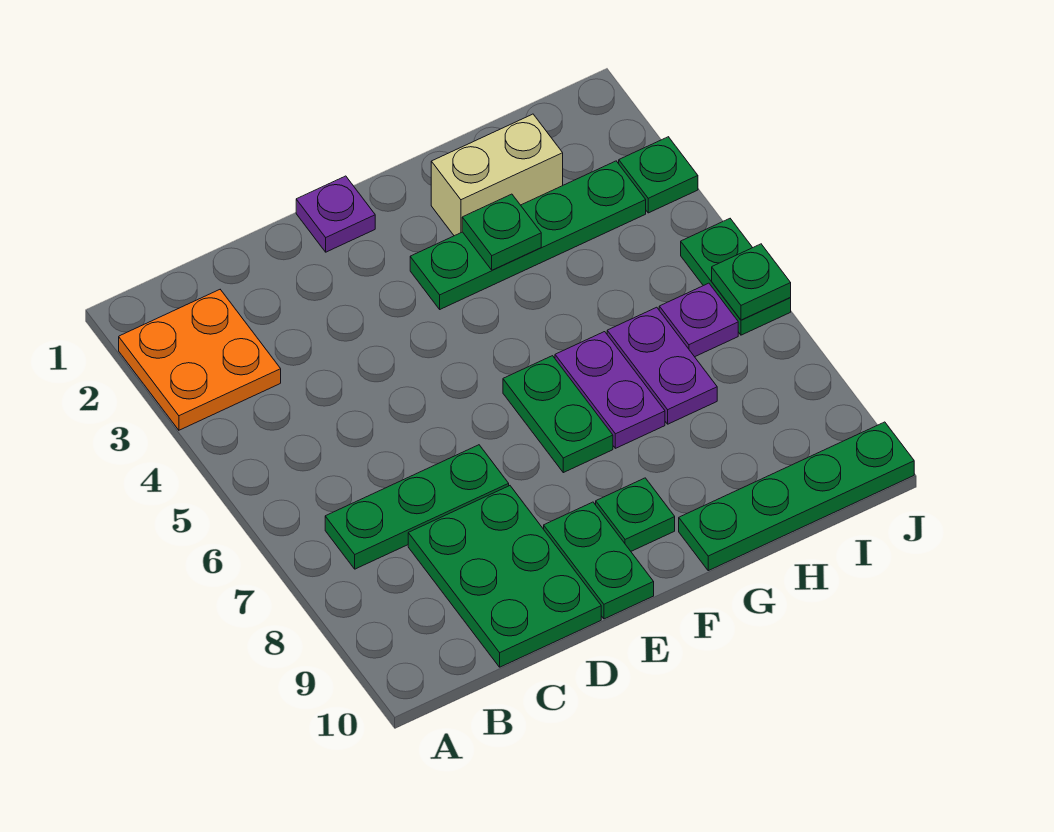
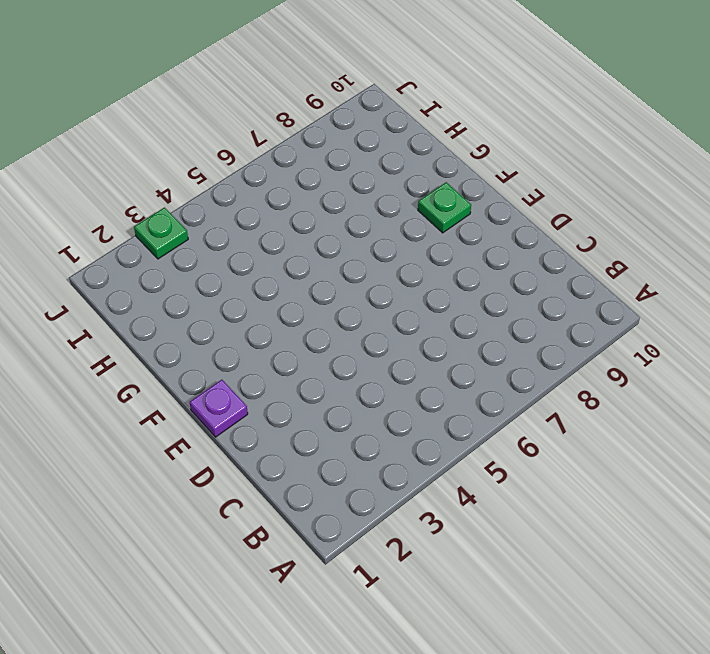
none -> orange plate A2:B3 level 1
none -> green plate B7:D7 level 1
none -> green plate C8:D10 level 1

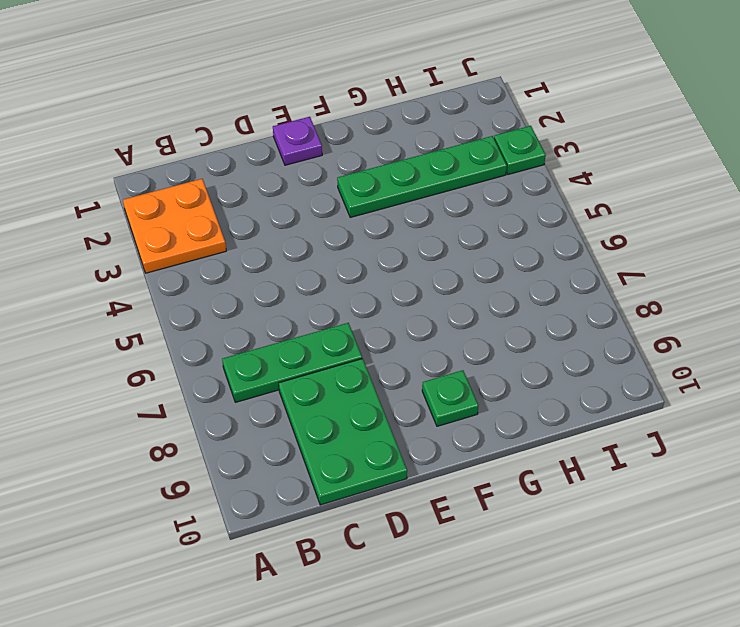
none -> green plate E9:E10 level 1
none -> green plate F6:F7 level 1
none -> tan brick G2:H2 level 1

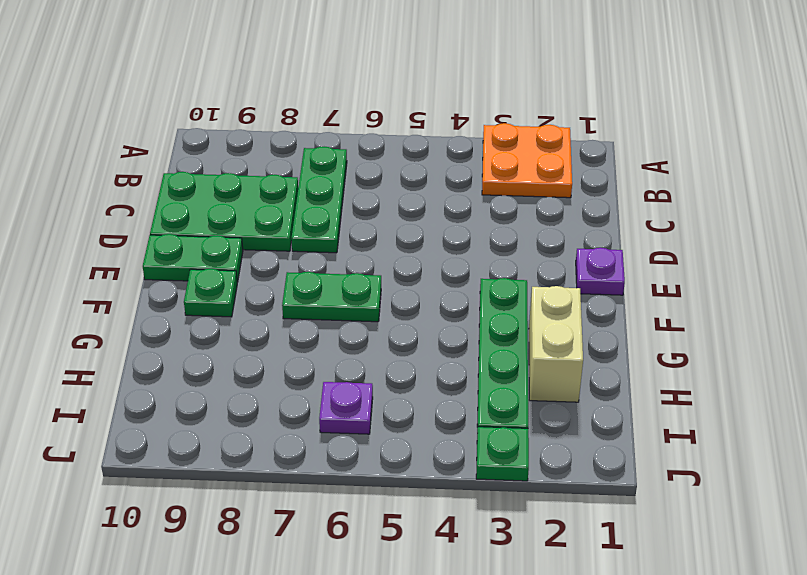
none -> purple plate G6:G7 level 1
none -> green plate G10:J10 level 1
none -> purple plate H6:H7 level 1

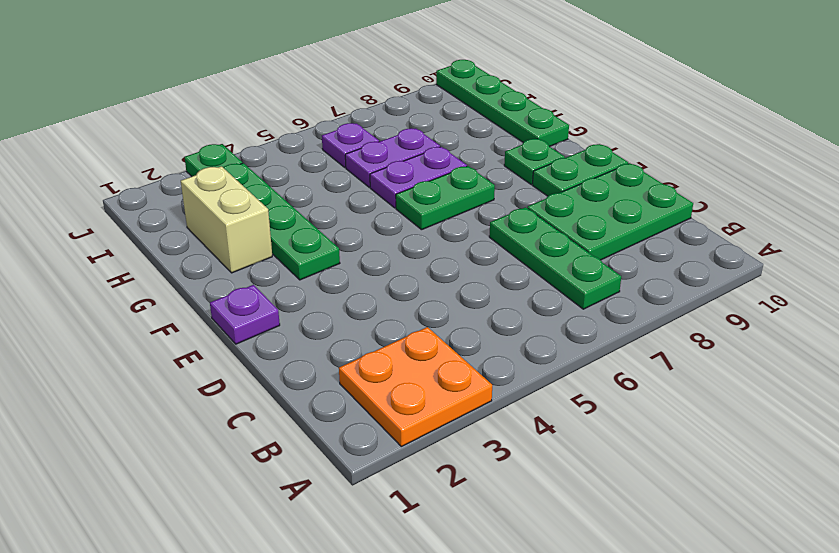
none -> green plate J5:J6 level 1
none -> green plate G3 level 2
none -> green plate J6 level 2

